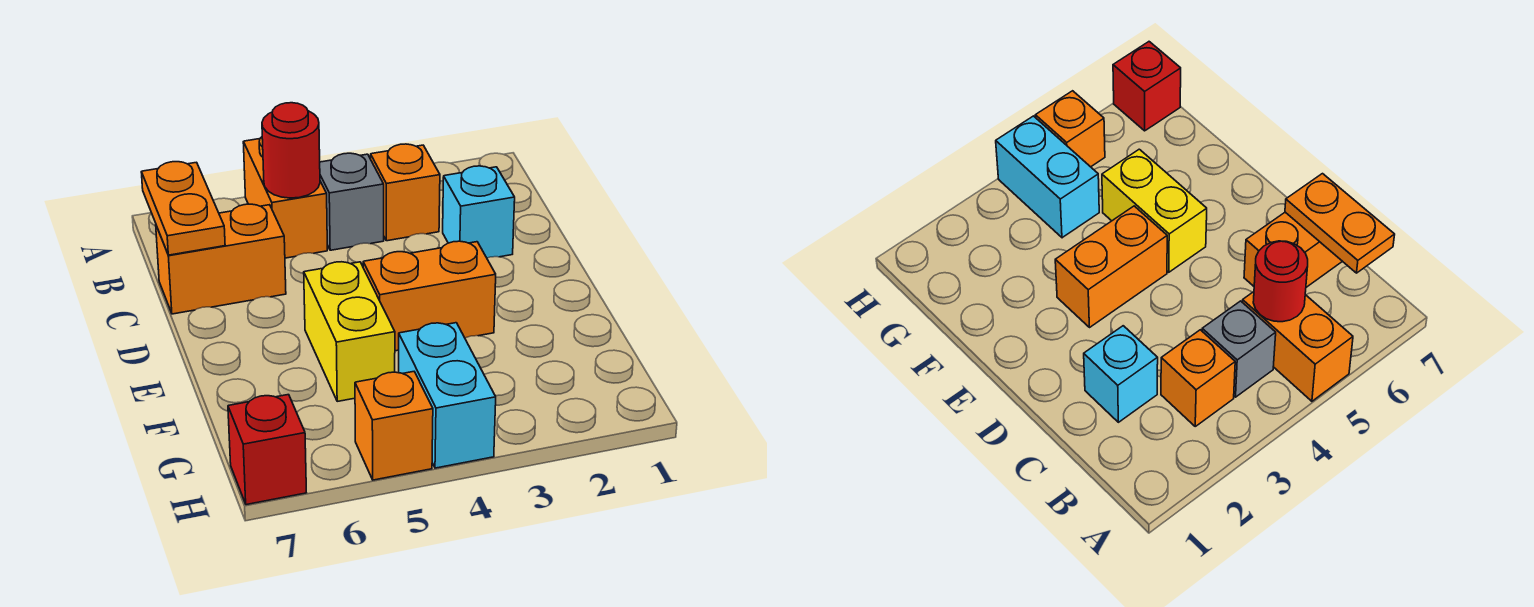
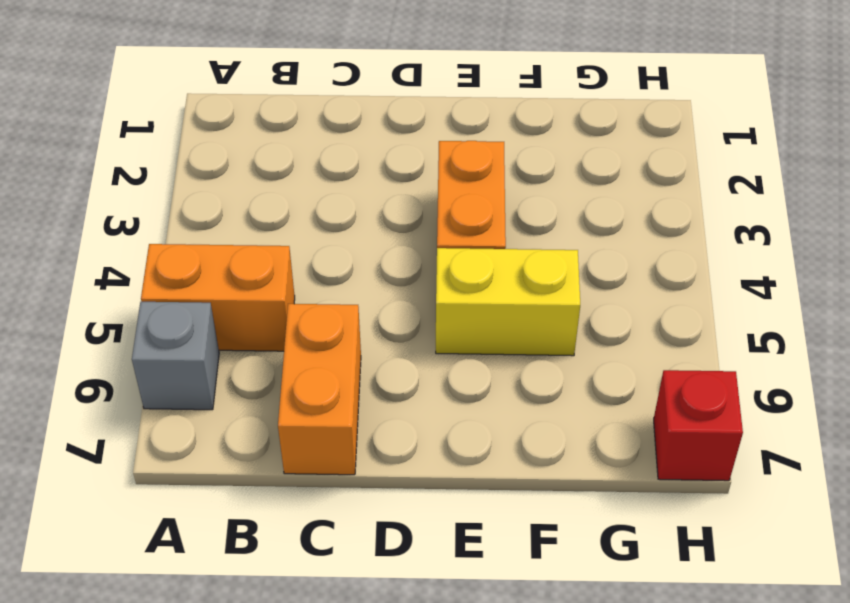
grey brick A6 level 1 -> grey brick B4 level 1
none -> orange brick B3 level 1
none -> cyan brick C2 level 1
none -> cyan brick G4:H4 level 1

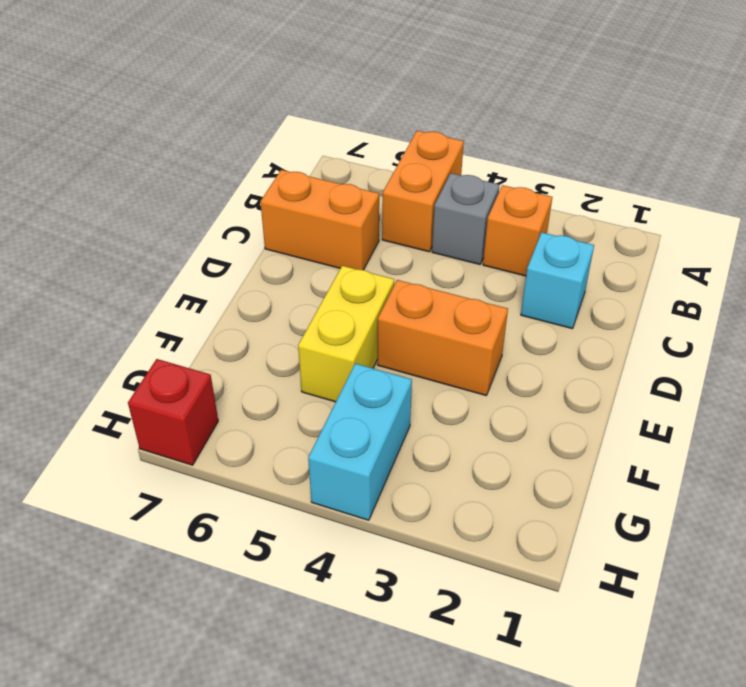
none -> orange brick H5 level 1
none -> red round brick B5 level 2
none -> orange plate B7:C7 level 2

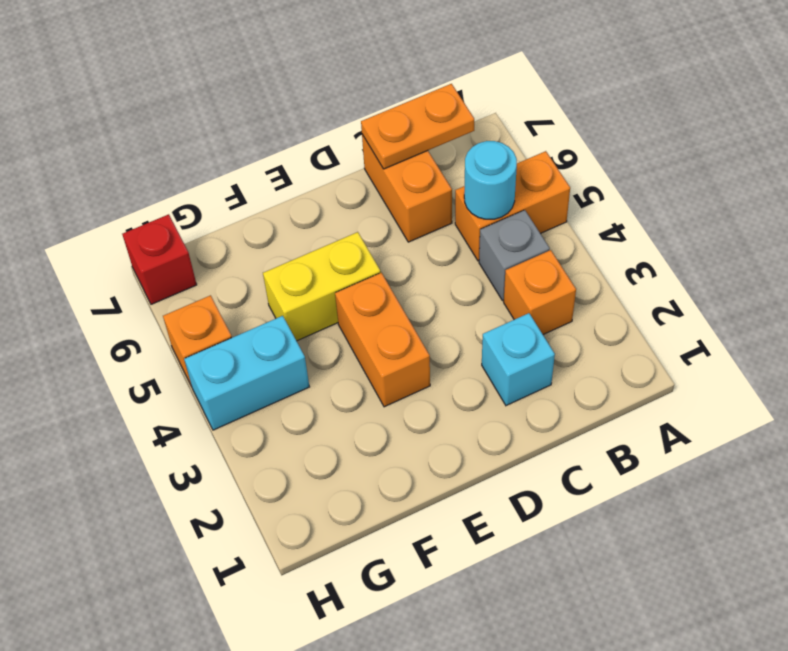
cyan round brick B5 level 2 -> red round brick B5 level 2

